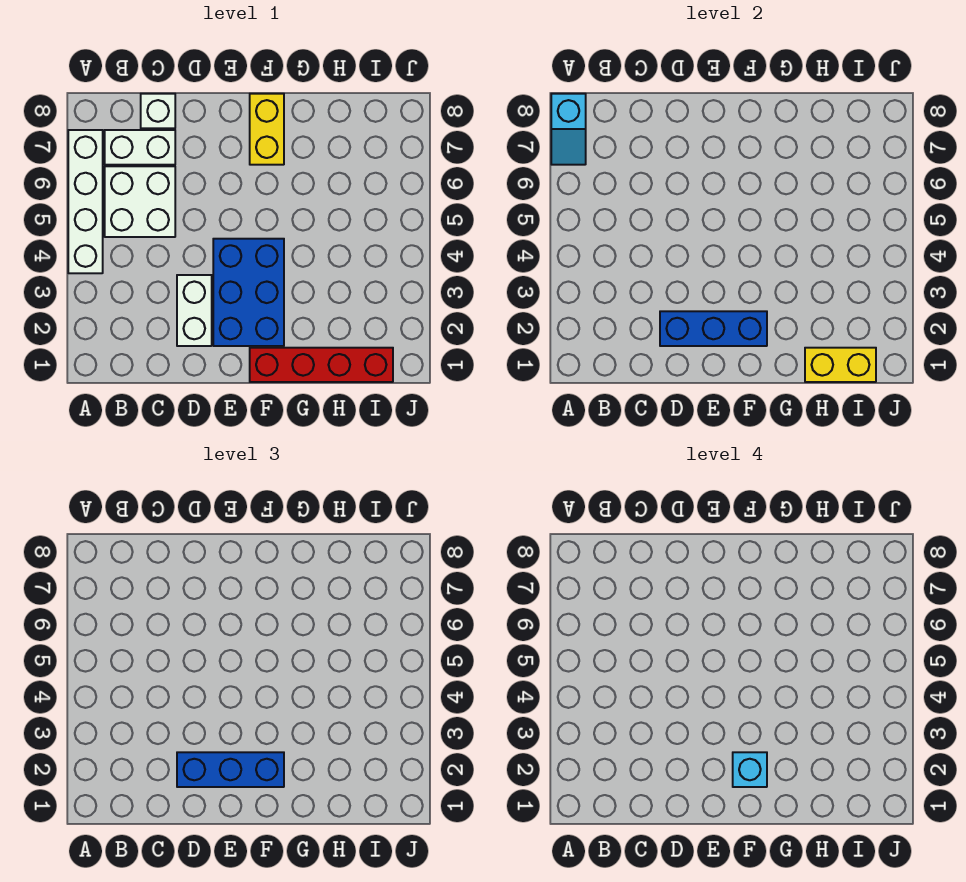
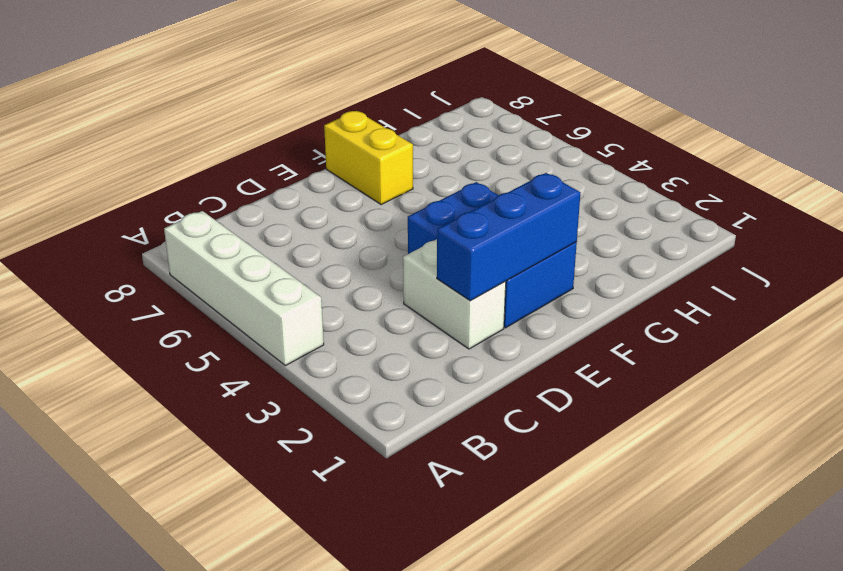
none -> white brick B5:C6 level 1
none -> white brick B7:C7 level 1
none -> white brick C8 level 1

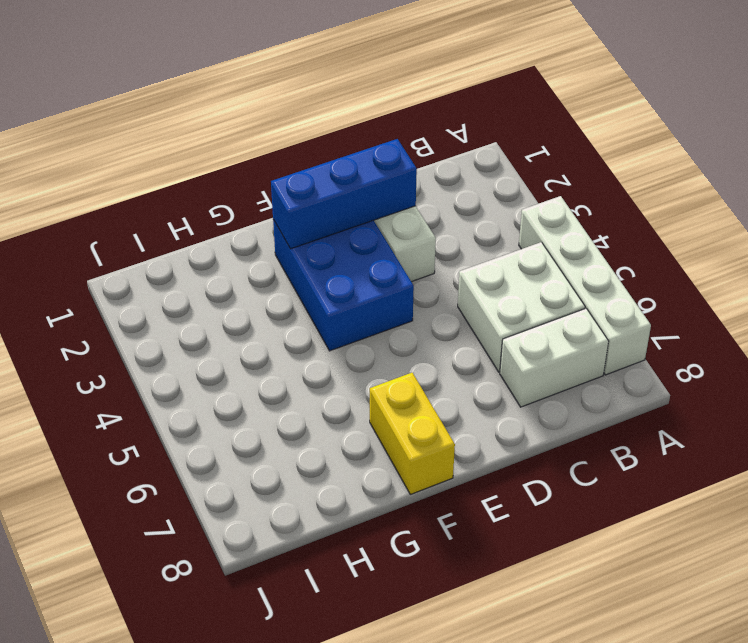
none -> white brick C8 level 1
none -> red brick F1:I1 level 1
none -> cyan slope A7:A8 level 2 top 8

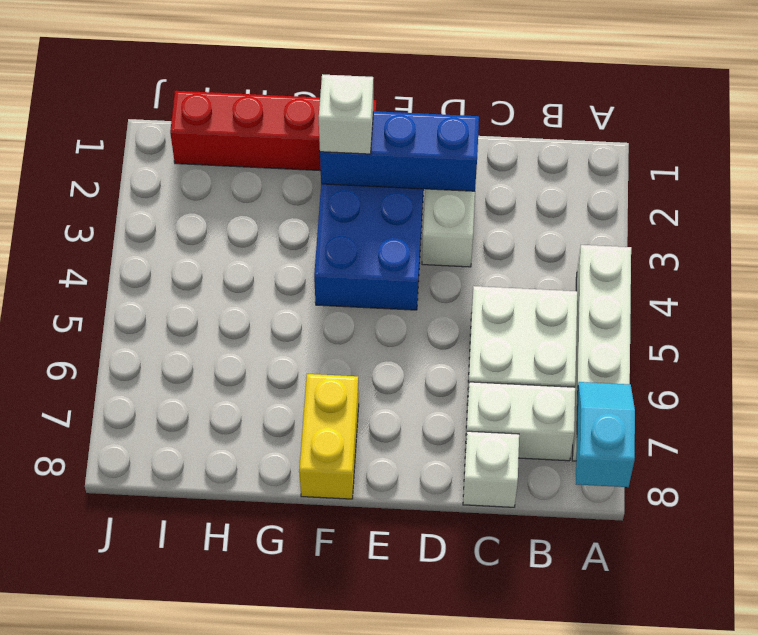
white brick F2 level 3 -> blue brick D2:F2 level 3
none -> yellow brick H1:I1 level 2
none -> cyan brick F2 level 4

